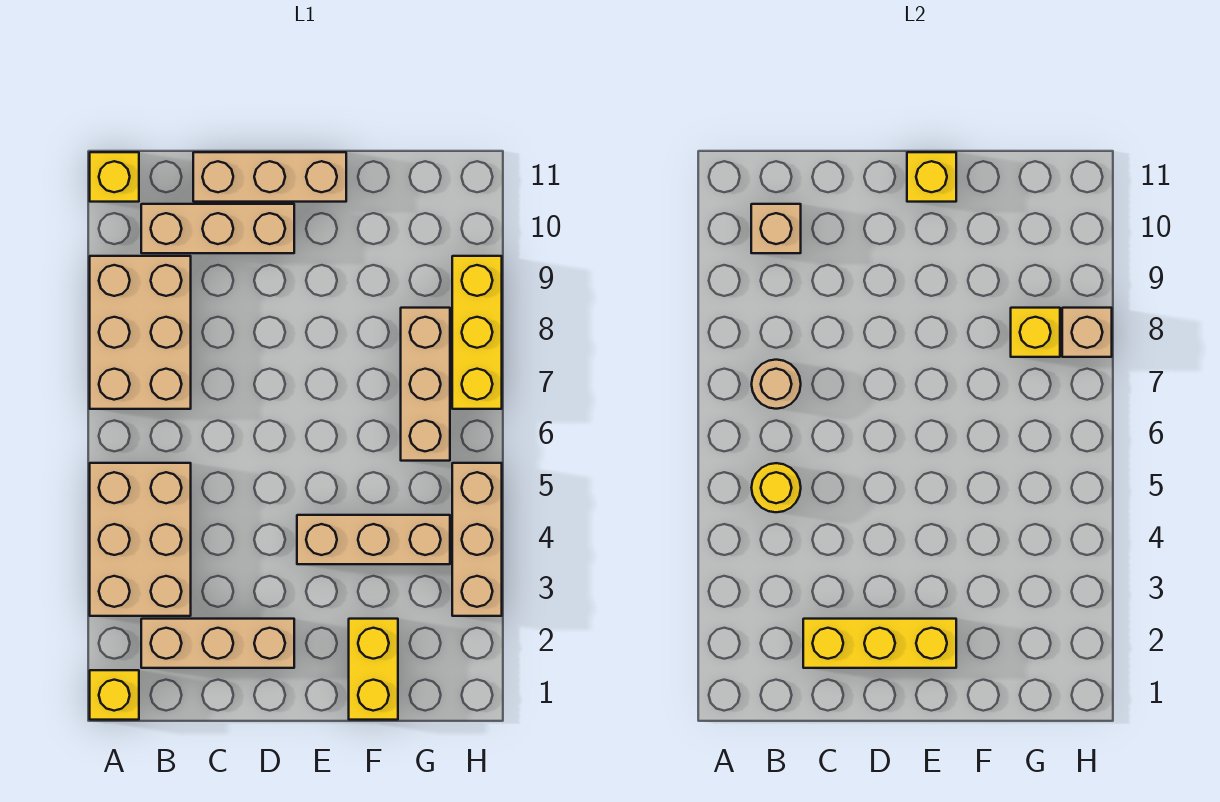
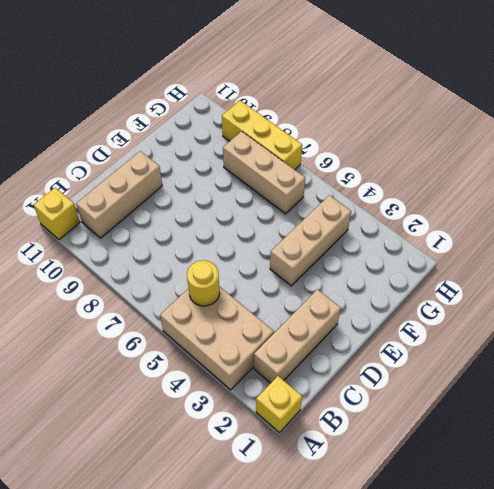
none -> tan brick A7:B9 level 1
none -> tan brick C11:E11 level 1
none -> yellow brick F1:F2 level 1

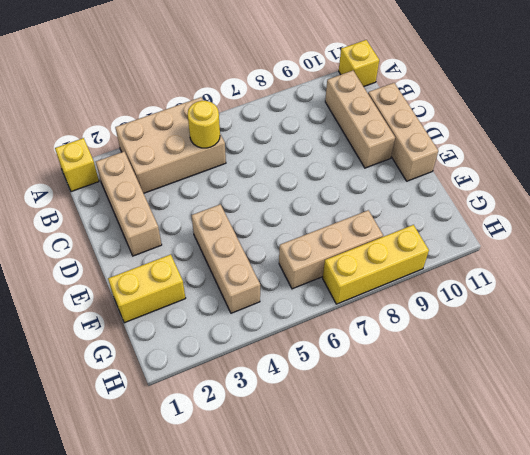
none -> tan brick A7:B9 level 1
none -> tan brick H3:H5 level 1
none -> tan round brick B7 level 2

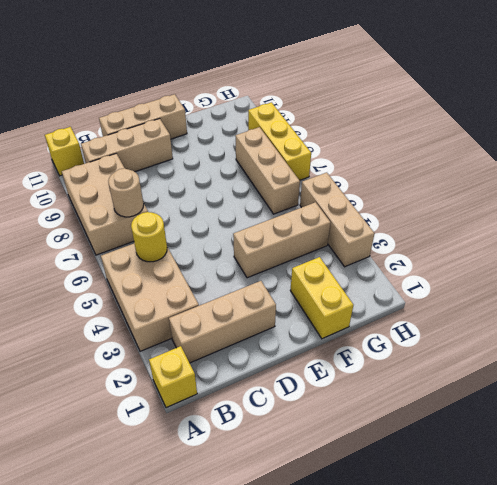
none -> tan brick B10 level 2
none -> yellow brick C2:E2 level 2
none -> yellow brick E11 level 2

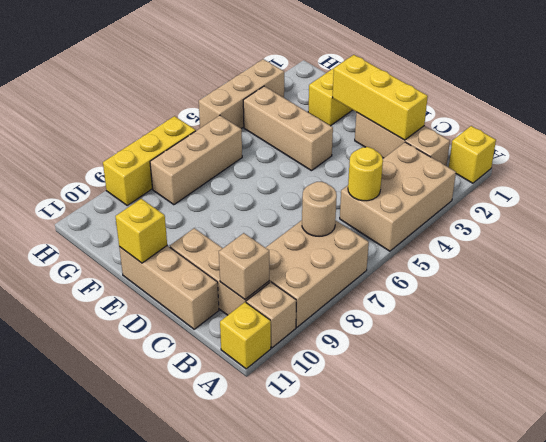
tan brick A10 level 1 -> tan brick H8 level 2
none -> yellow brick G8 level 2

